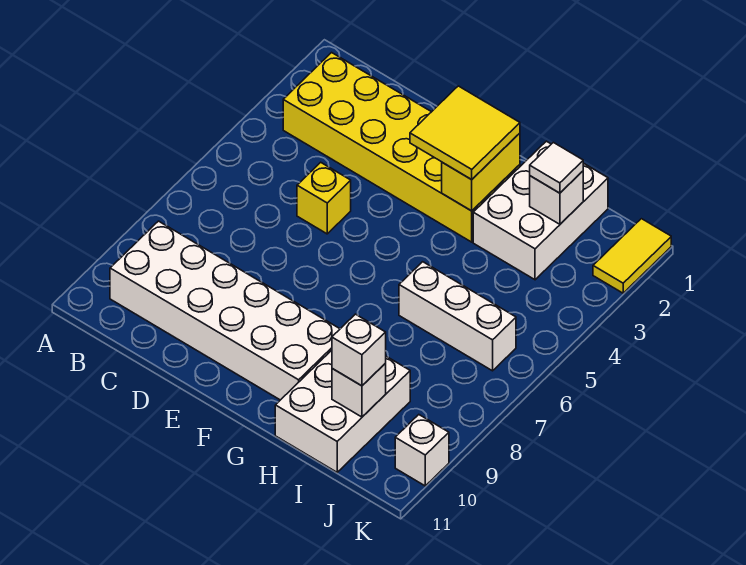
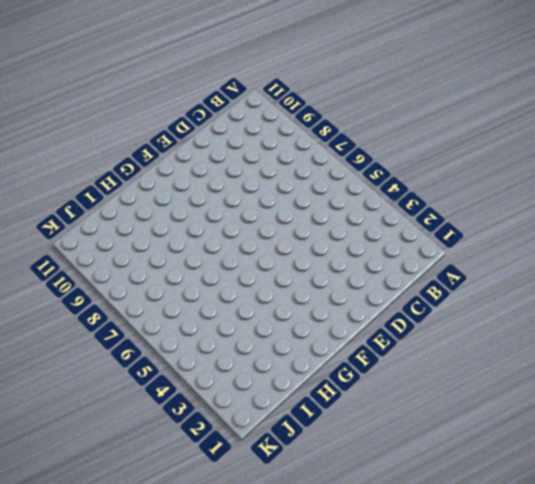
none -> yellow brick B2:G3 level 1
none -> white brick B9:G10 level 1
none -> yellow brick D5 level 1

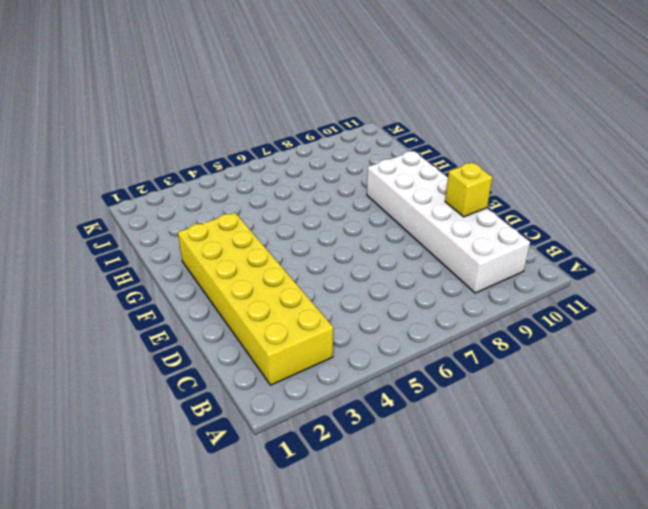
yellow brick D10 level 2 -> yellow brick D5 level 1
none -> white brick H1:I3 level 1
none -> white brick H6:J6 level 1
none -> white brick H9:I11 level 1

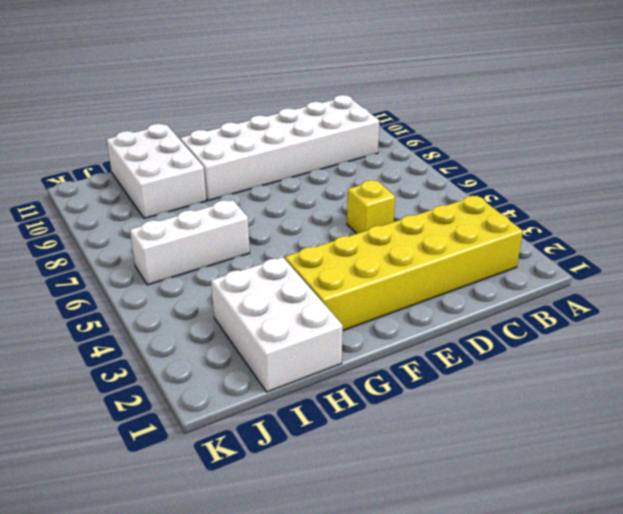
none -> yellow tile K1:K2 level 1
none -> white brick K10 level 1
none -> yellow brick G2:G3 level 2

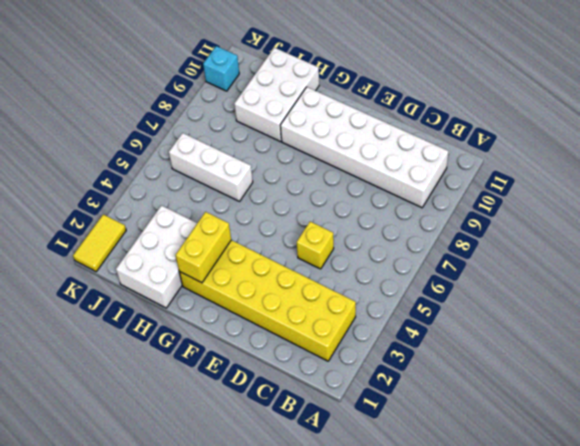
cyan brick K10 level 1 -> white brick K10 level 1
none -> white brick I2 level 2
none -> white brick I10 level 2
none -> yellow tile F2:G3 level 3

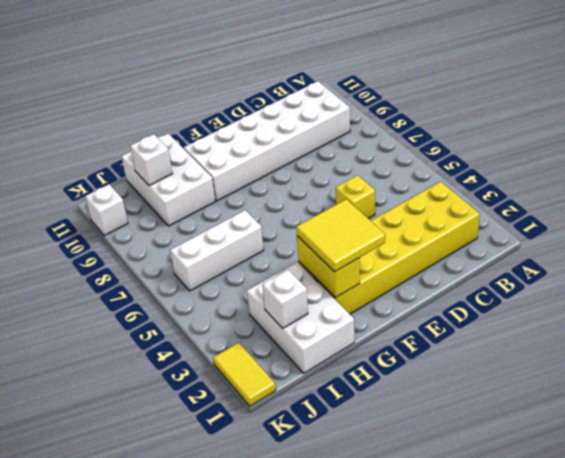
none -> white tile I2 level 3
none -> white brick I10 level 3

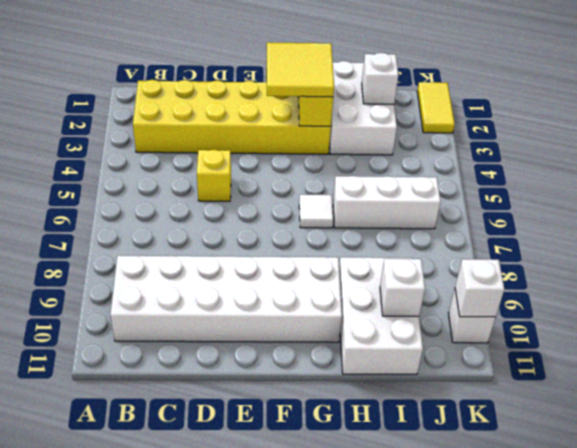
white tile G6 level 1 -> white tile I2 level 3
white brick K10 level 2 -> white brick I10 level 3

